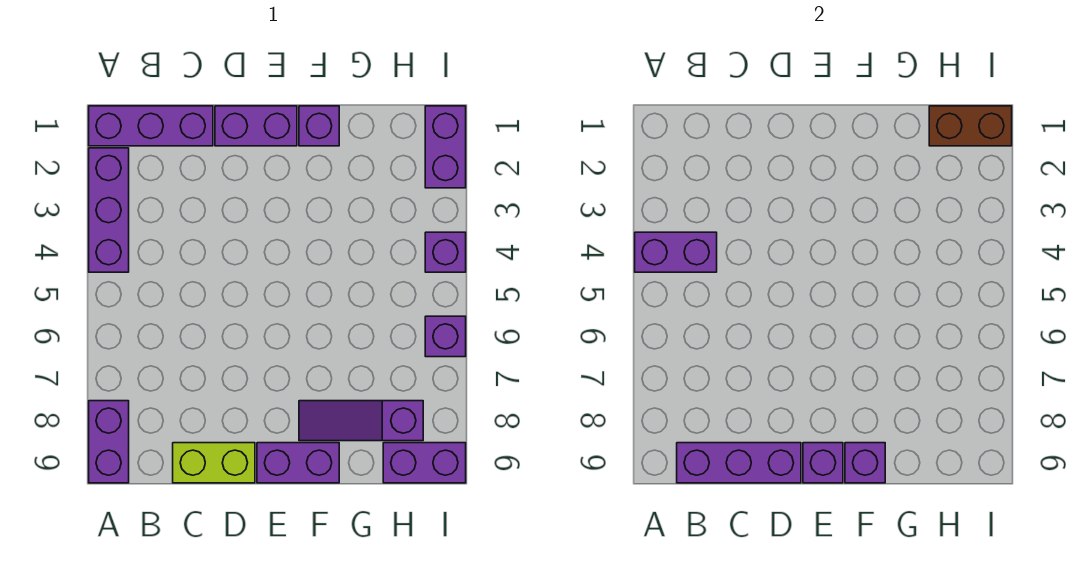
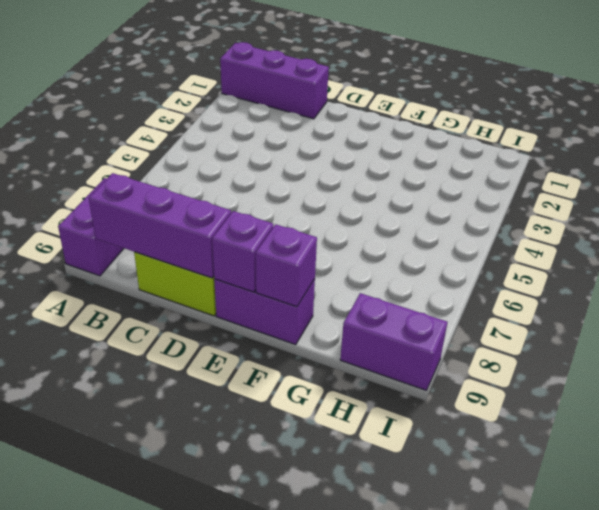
none -> purple brick A2:A4 level 1
none -> purple brick D1:E1 level 1
none -> purple brick F1 level 1

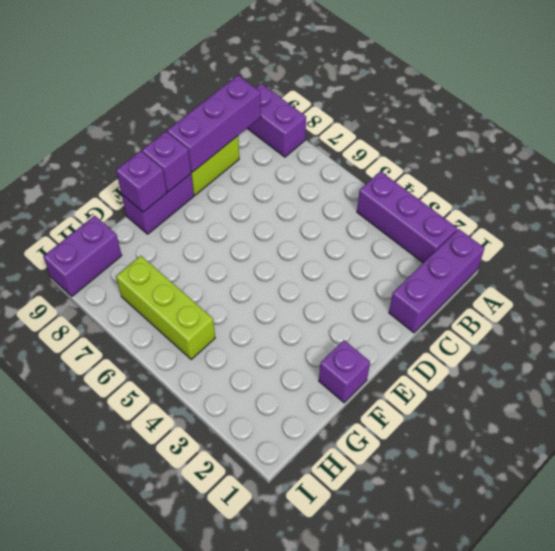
lime brick H5:H7 level 1 -> none
none -> purple brick D1:E1 level 1
none -> purple slope F8:H8 level 1 top H
none -> purple brick I1:I2 level 1

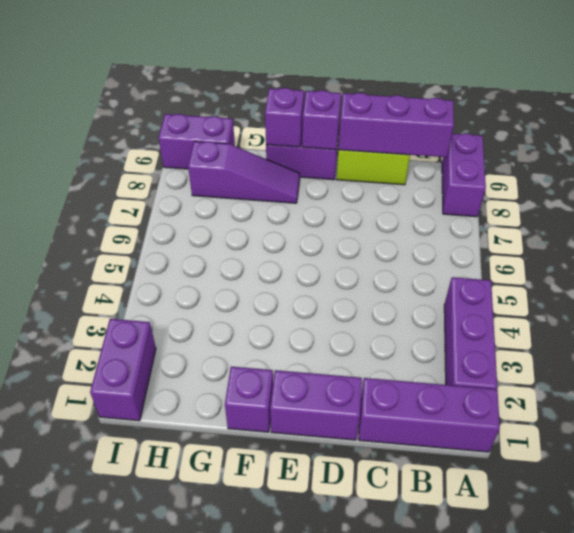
none -> purple brick I4 level 1
none -> purple brick I6 level 1
none -> purple brick A4:B4 level 2

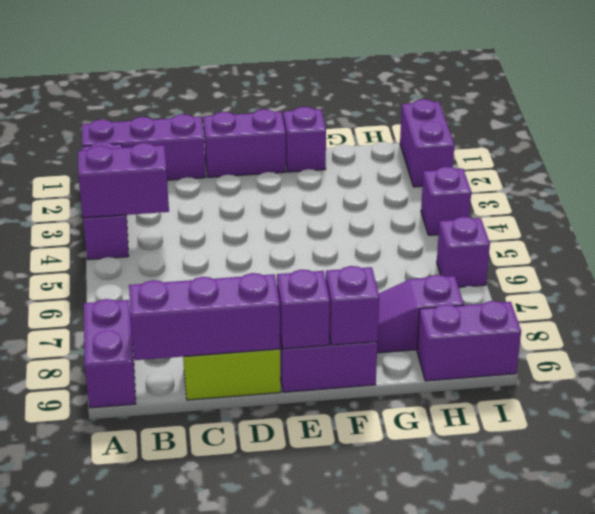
none -> brown brick H1:I1 level 2

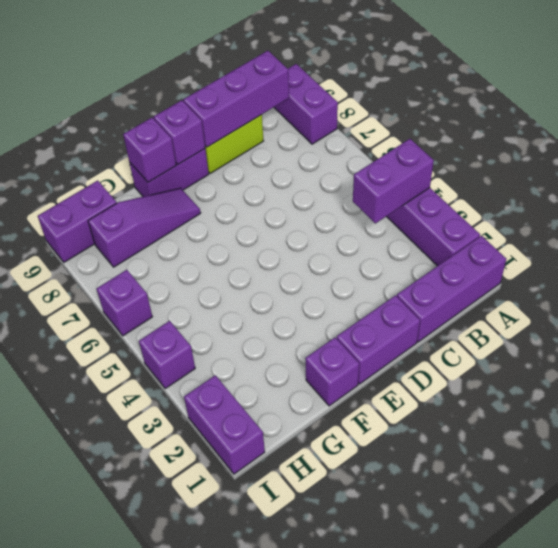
none -> brown brick H1:I1 level 2

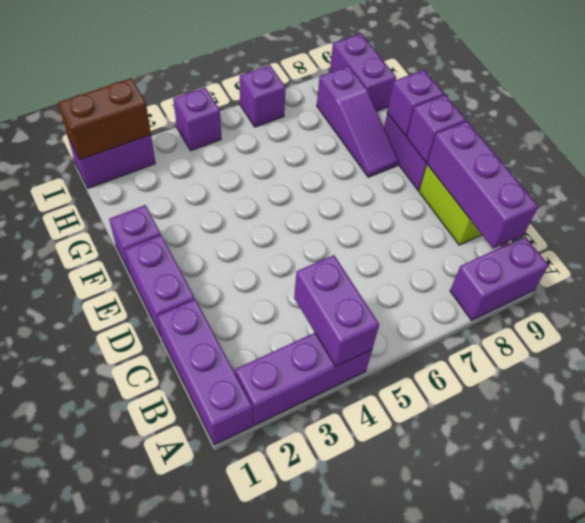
brown brick I1:I2 level 2 -> brown brick H1:I1 level 2

